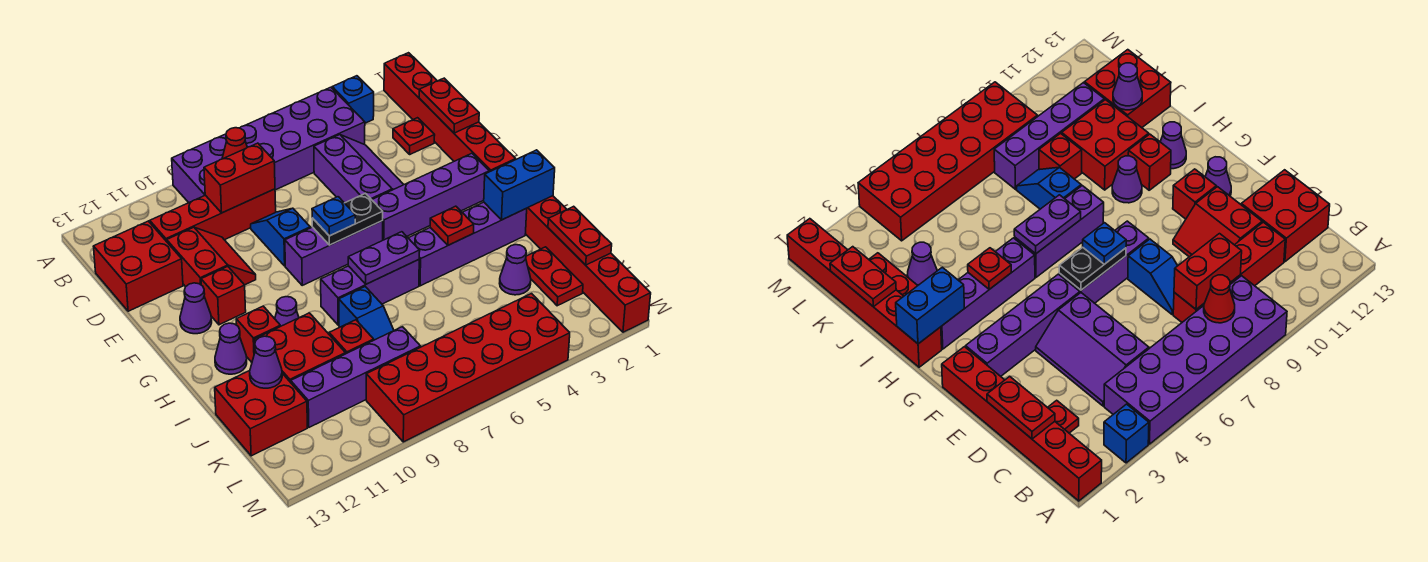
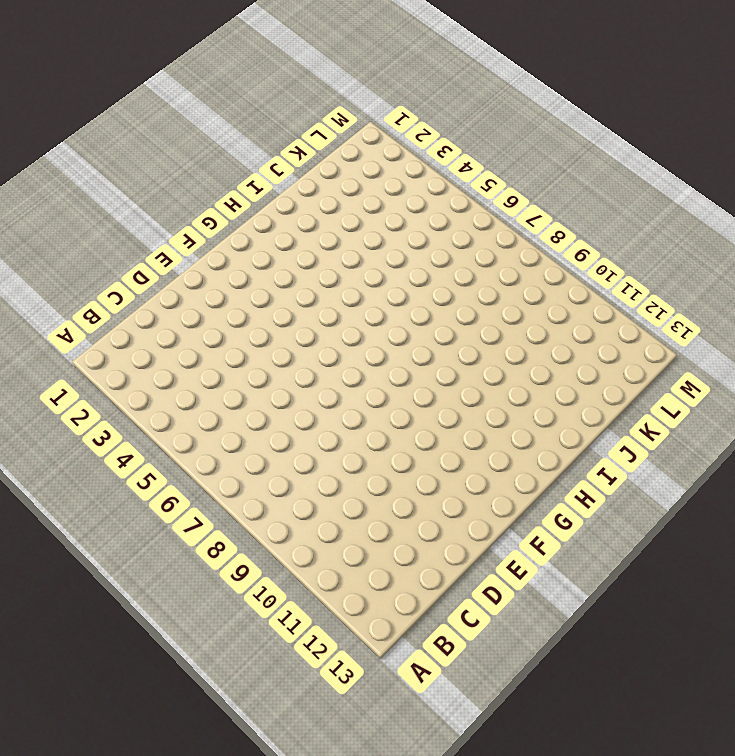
none -> red brick A1:F1 level 1
none -> blue brick A3 level 1
none -> purple brick A4:B9 level 1
none -> red plate C2 level 1

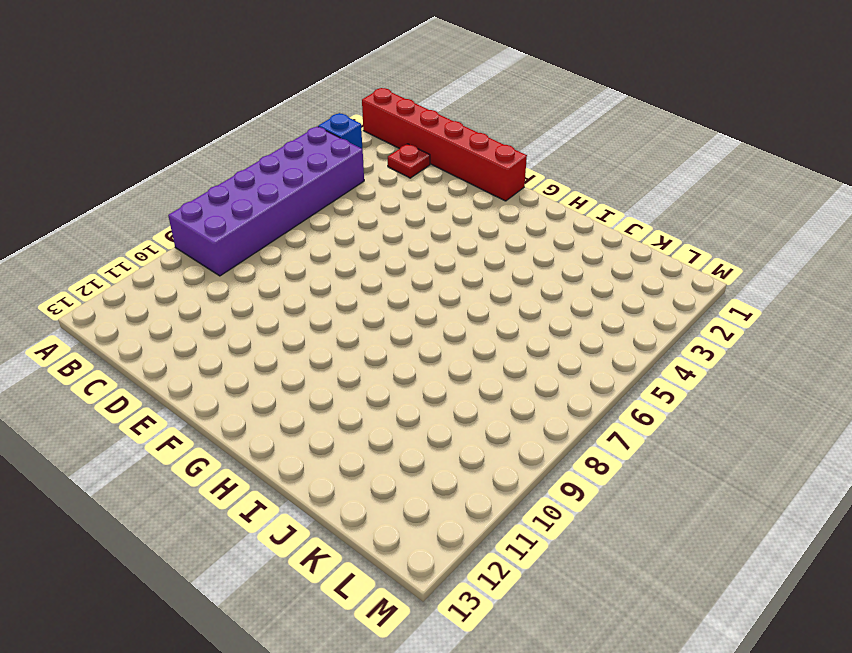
none -> purple slope C4:E5 level 1 top 5
none -> red brick C8:C11 level 1
none -> red brick C12:D13 level 1
none -> blue slope D8:E8 level 1 top E

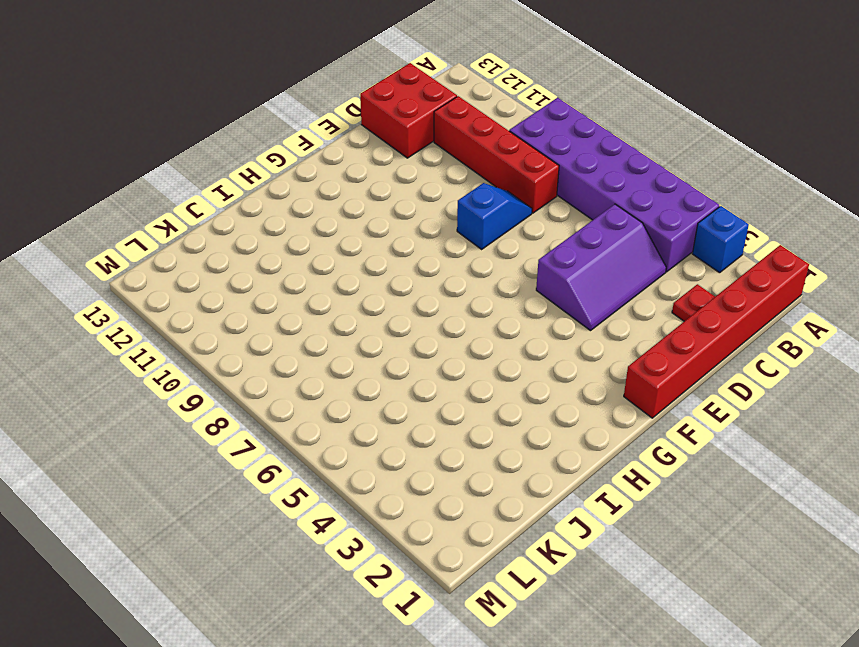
none -> red slope D10:E11 level 1 top 11
none -> purple brick F2:F5 level 1
none -> purple brick F6:F8 level 1
none -> red brick F11 level 1

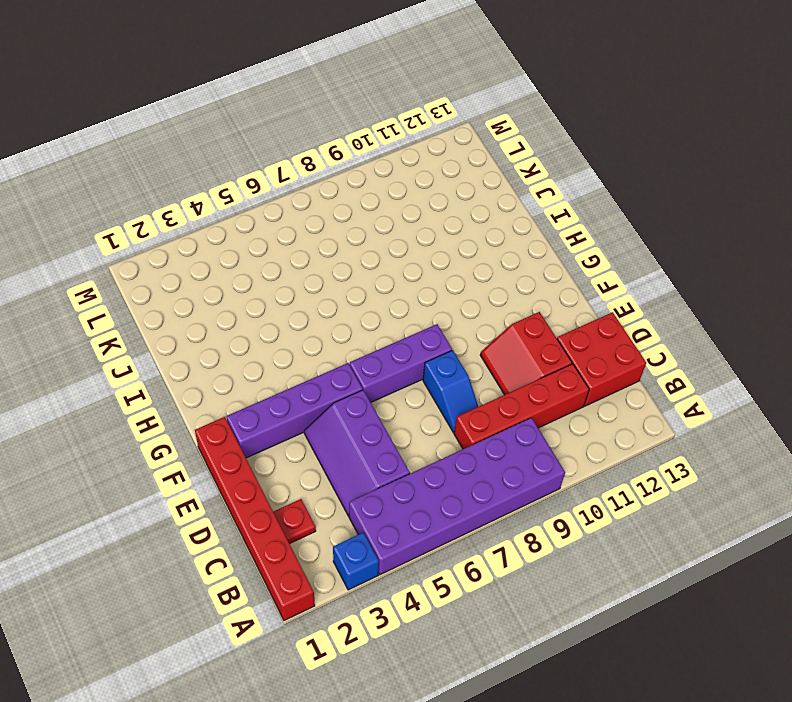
none -> red brick F11 level 1
none -> purple cone F12 level 1
none -> red brick H1:M1 level 1
none -> purple brick H2:H5 level 1

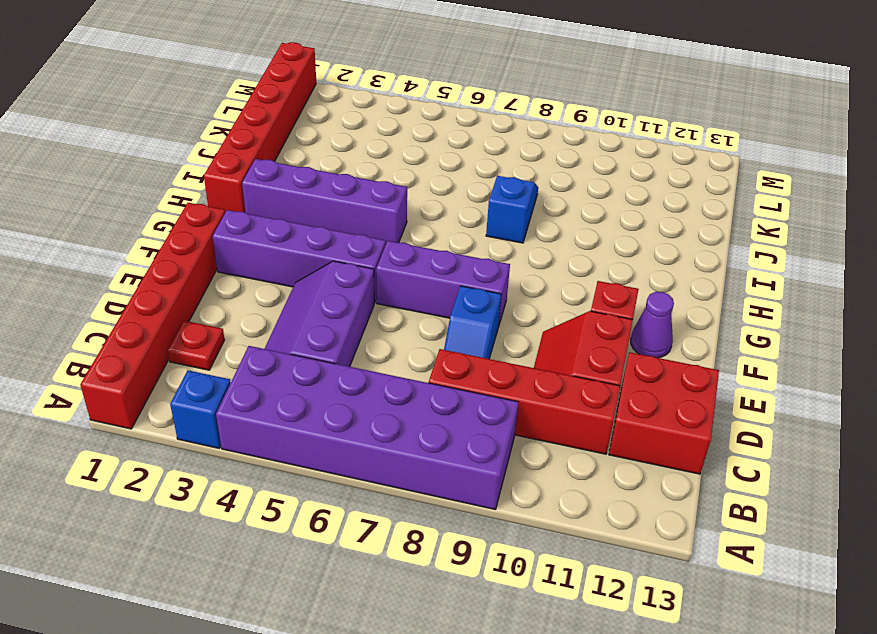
none -> purple brick H6:H8 level 1
none -> purple cone H10 level 1
none -> red brick H11 level 1
none -> purple cone H12 level 1

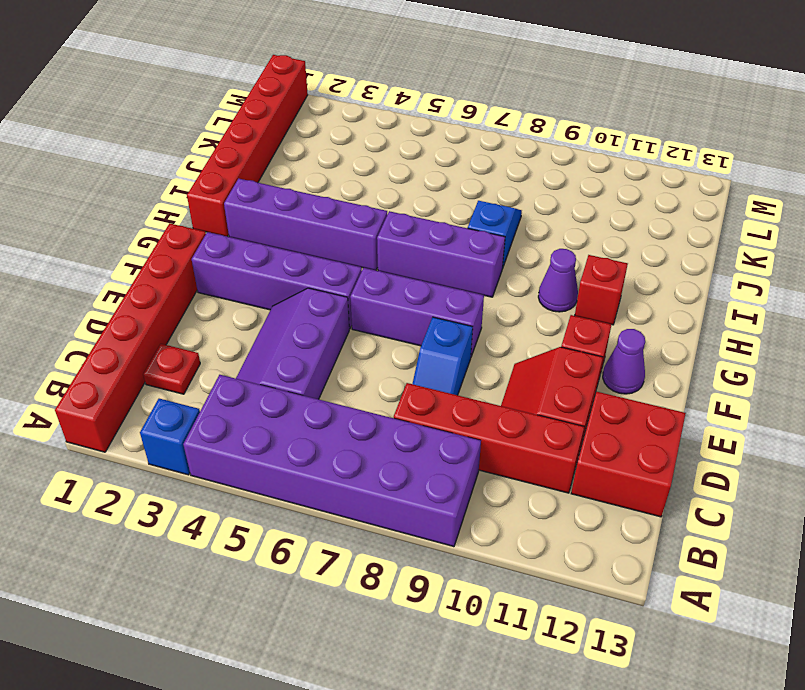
none -> purple cone H12 level 1
none -> red brick I10:J11 level 1
none -> red plate J2:K2 level 1
none -> purple cone J3 level 1

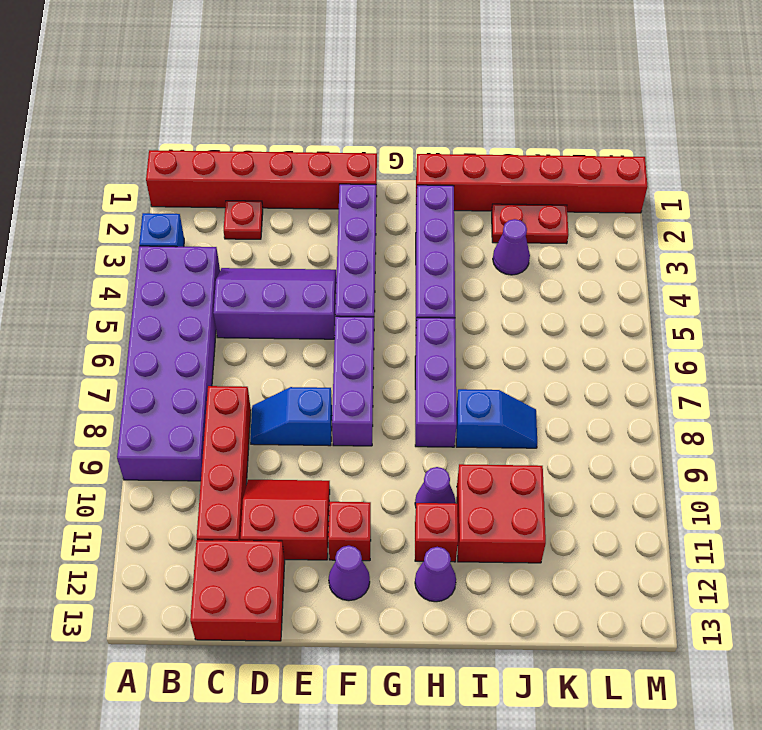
none -> red brick J9 level 1
none -> red brick J12:K13 level 1
none -> purple brick K8:K11 level 1
none -> red brick L4:M9 level 1

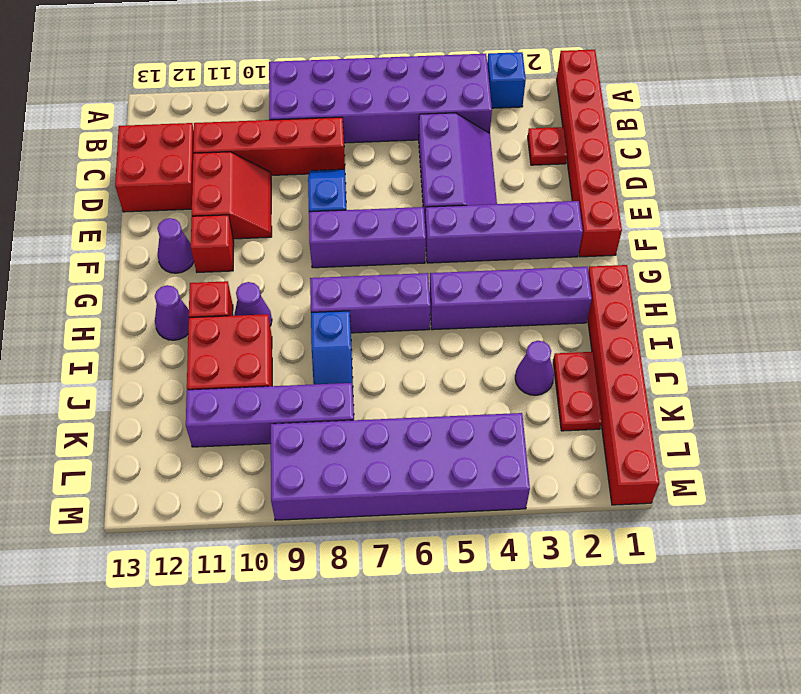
purple brick L4:M9 level 1 -> red brick L4:M9 level 1
none -> red brick J9 level 1
none -> red brick J12:K13 level 1
none -> red cone B8 level 2
none -> red plate C1:D1 level 2

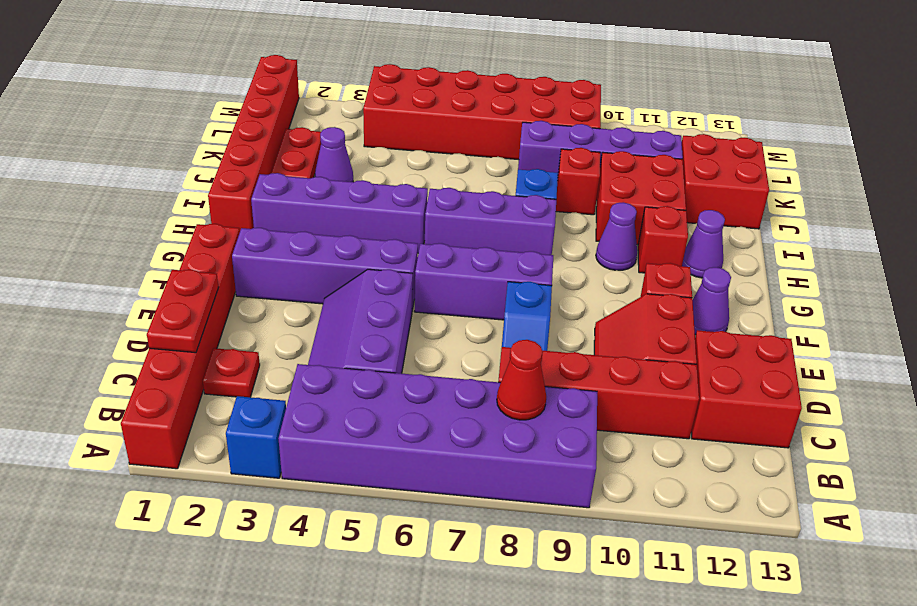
none -> red brick C8:C9 level 2
none -> black plate F6:F7 level 2
none -> blue brick H1:H2 level 2
none -> red plate H4 level 2

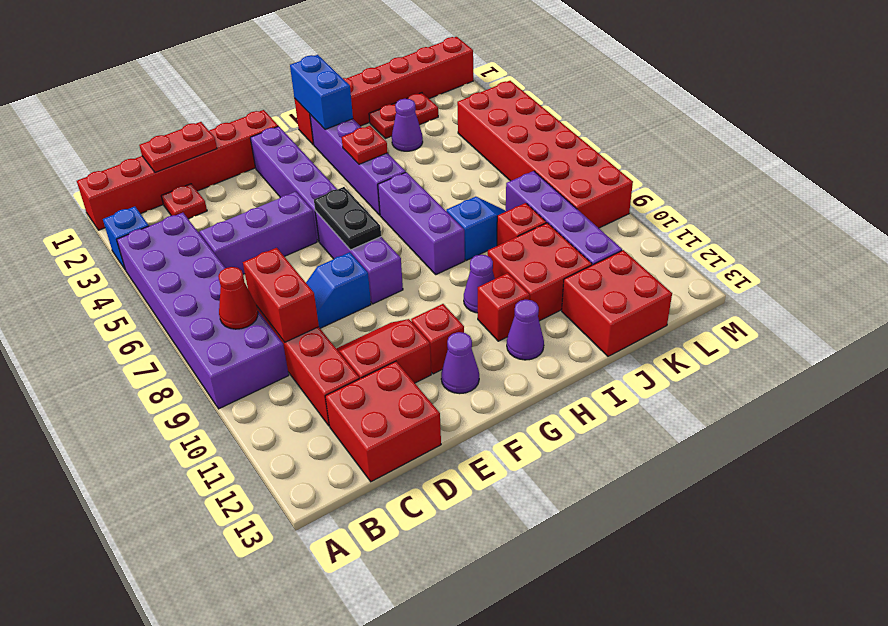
none -> purple plate H6:H7 level 2
none -> red plate J1:K1 level 2
none -> purple cone J12 level 2
none -> blue plate F7 level 3

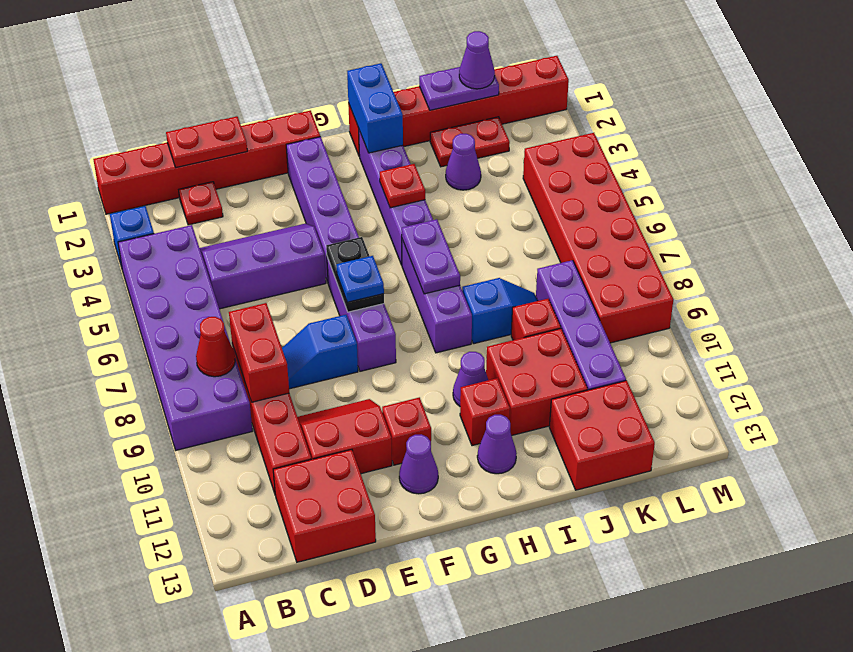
purple plate J1:K1 level 2 -> red plate J1:K1 level 2
purple cone K1 level 3 -> purple cone J12 level 2

